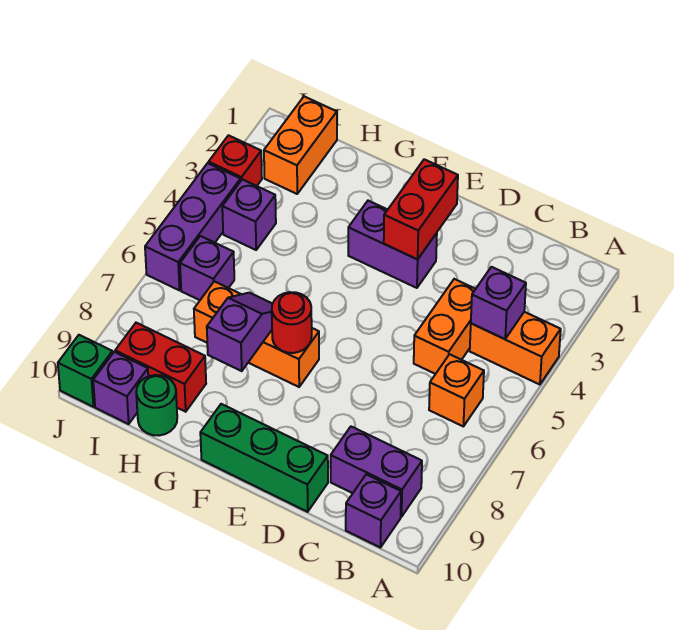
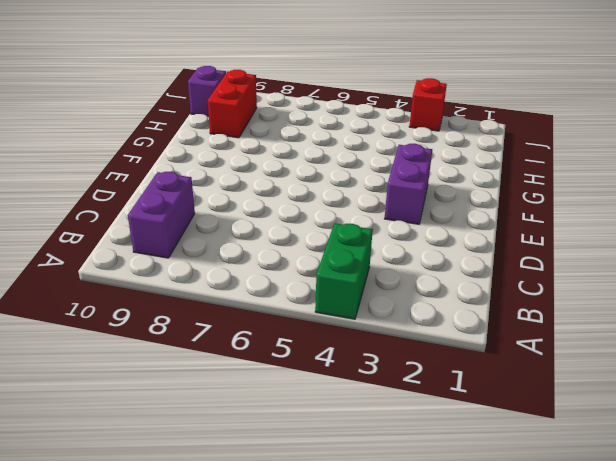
green brick A4:B4 level 1 -> orange brick A4:B4 level 1
none -> orange brick B6 level 1
none -> purple brick B10 level 1
none -> orange brick C4:C5 level 1

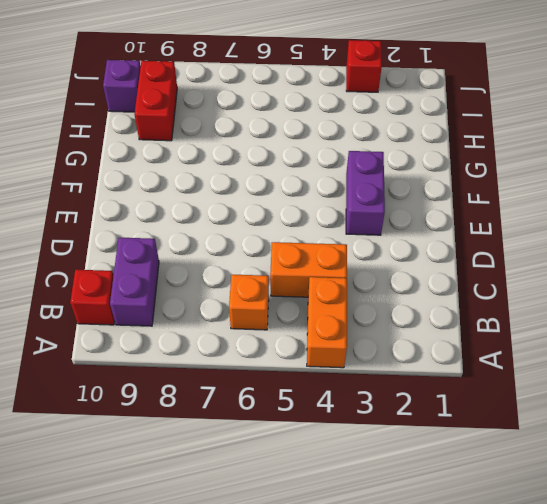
red brick B10 level 1 -> purple brick B10 level 1
none -> green brick D10:F10 level 1
none -> orange brick F7:H7 level 1
none -> green round brick H10 level 1

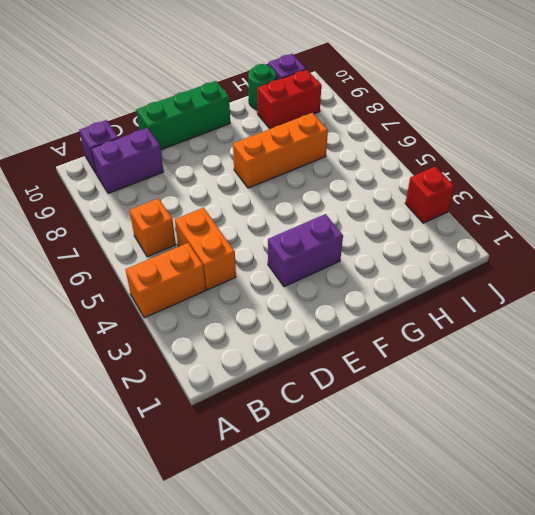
none -> orange brick I1:I2 level 1
none -> purple brick I4 level 1
none -> purple brick I6 level 1

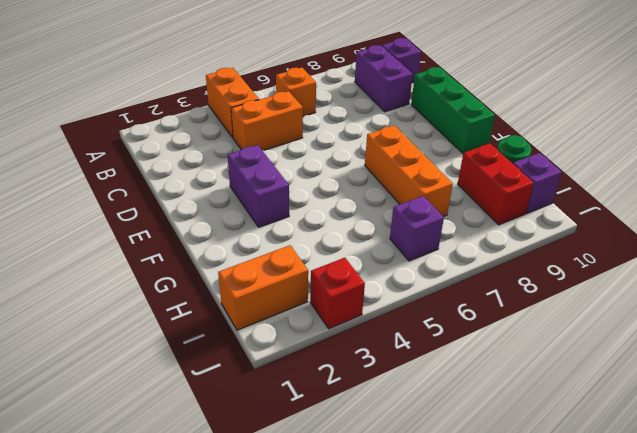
none -> purple brick I4 level 1
none -> purple brick J4:J6 level 1
none -> green brick J10 level 1

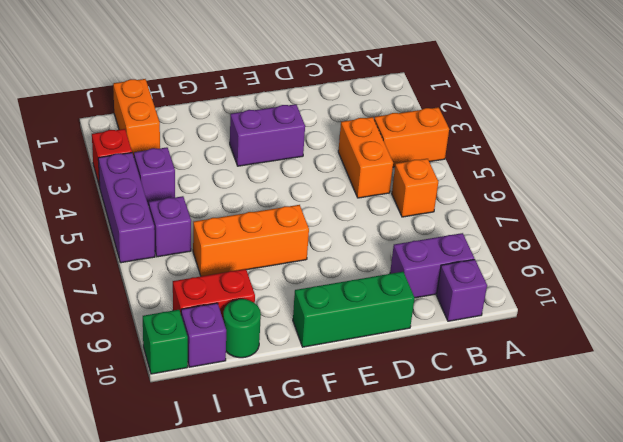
none -> purple brick B4 level 2
none -> red brick E2:E3 level 2
none -> red round brick F7 level 2

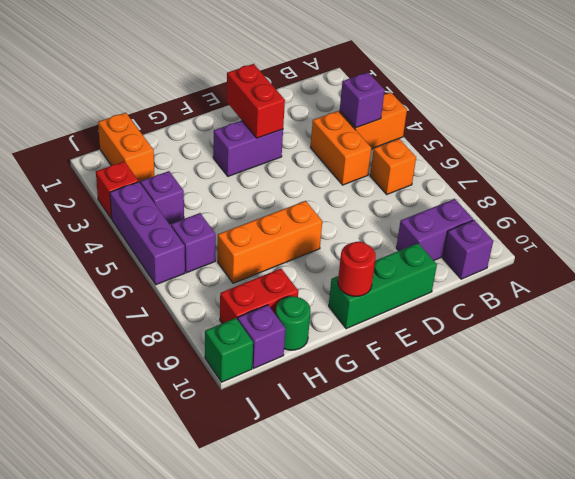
red round brick F10 level 2 -> red round brick F7 level 2
none -> purple slope G7:G8 level 2 top 8

